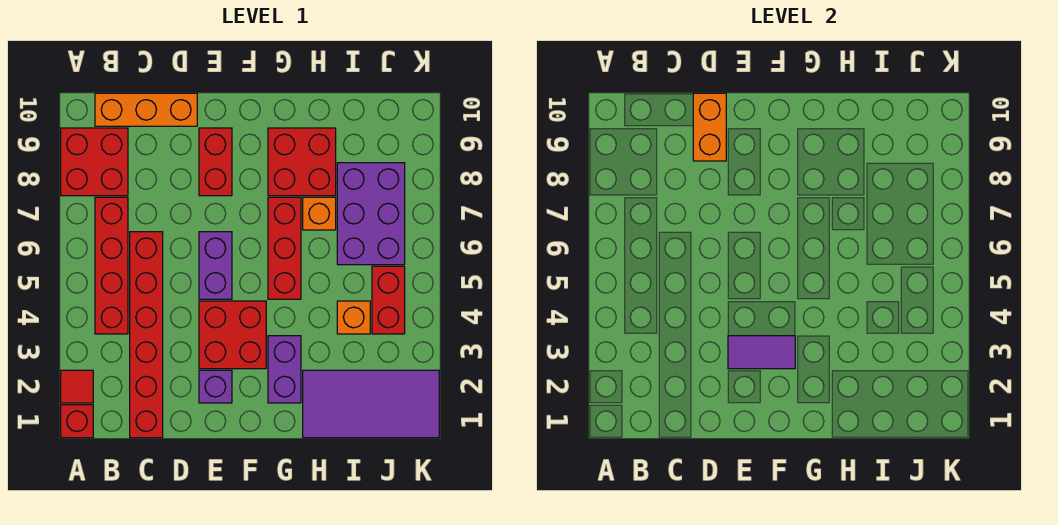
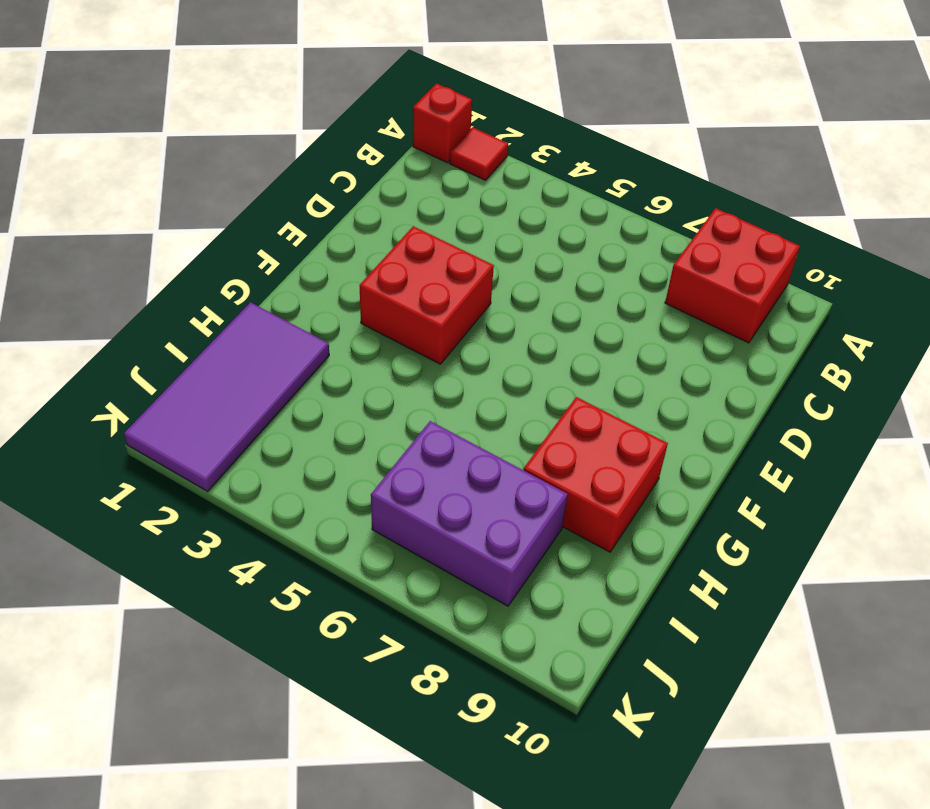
none -> red brick B4:B7 level 1
none -> orange brick B10:D10 level 1
none -> red brick C1:C6 level 1

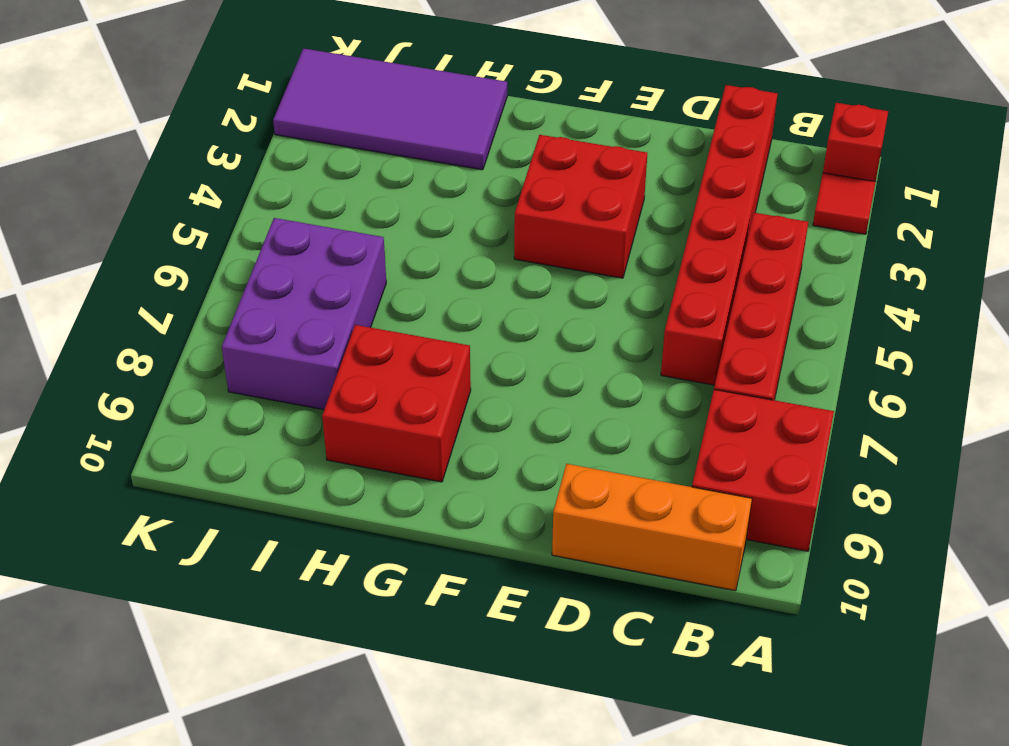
none -> purple brick E2 level 1
none -> purple brick E5:E6 level 1
none -> red brick E8:E9 level 1

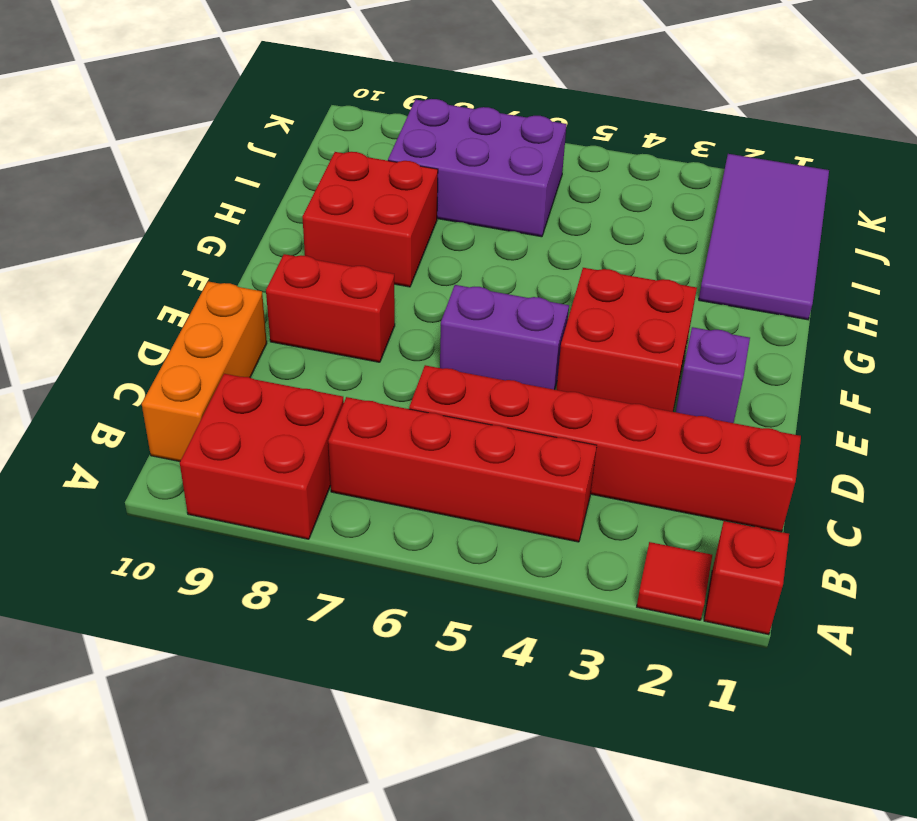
none -> purple brick G2:G3 level 1
none -> red brick G5:G7 level 1
none -> orange brick H7 level 1

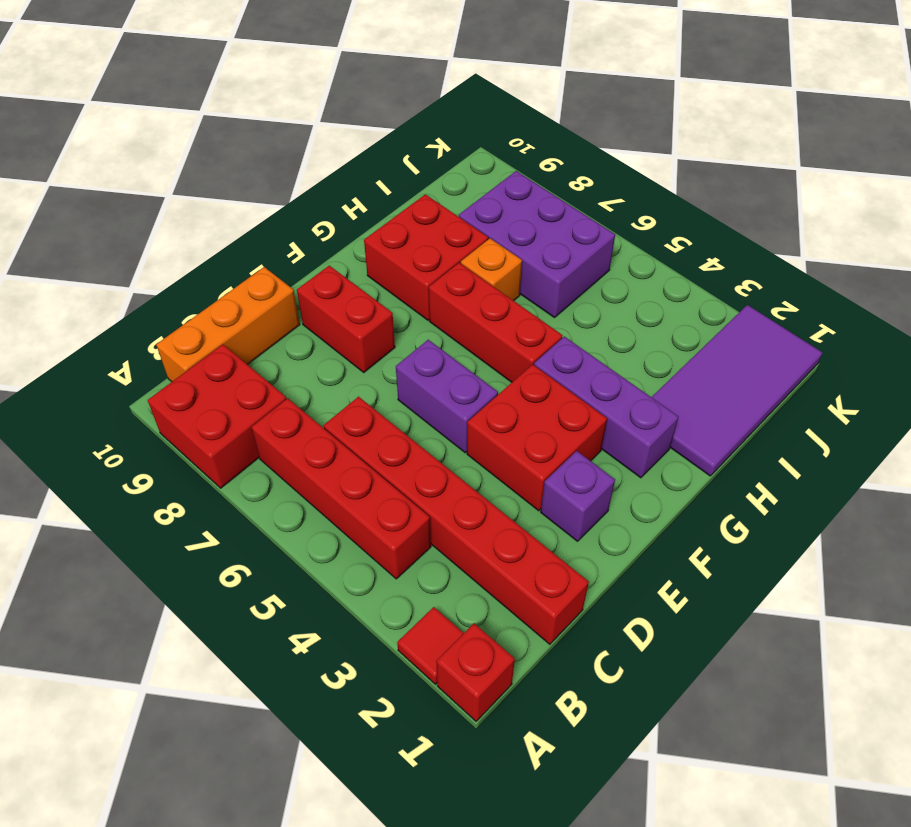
purple brick G2:G4 level 1 -> purple brick G2:G3 level 1
none -> orange brick I4 level 1
none -> red brick J4:J5 level 1
none -> orange brick D9:D10 level 2

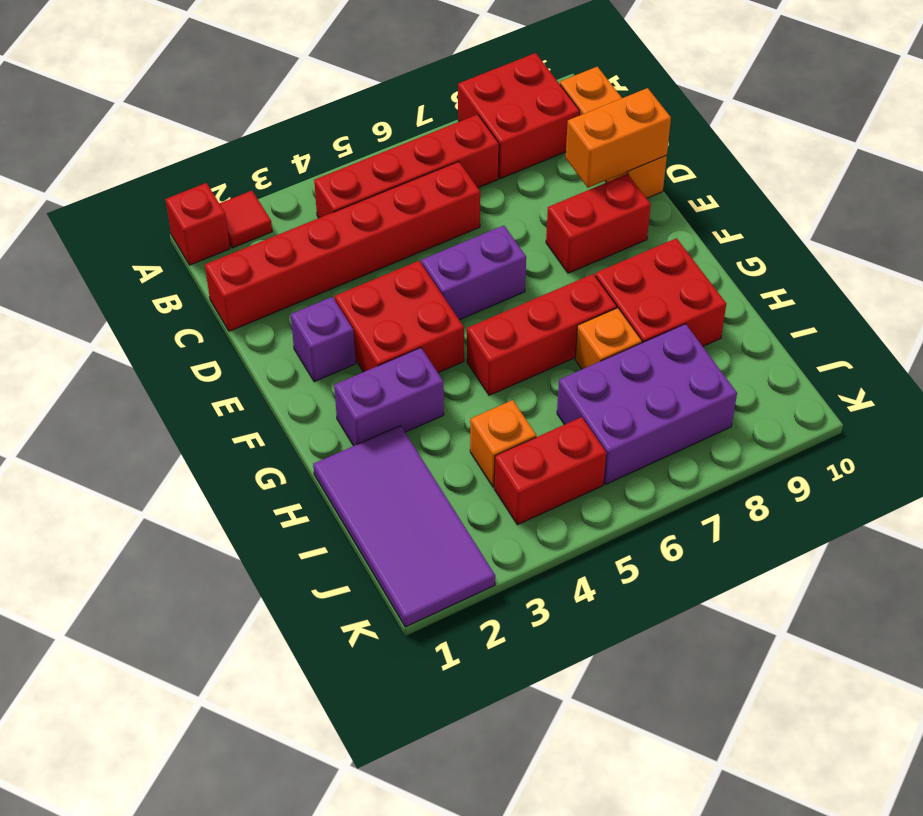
none -> purple tile E3:F3 level 2

